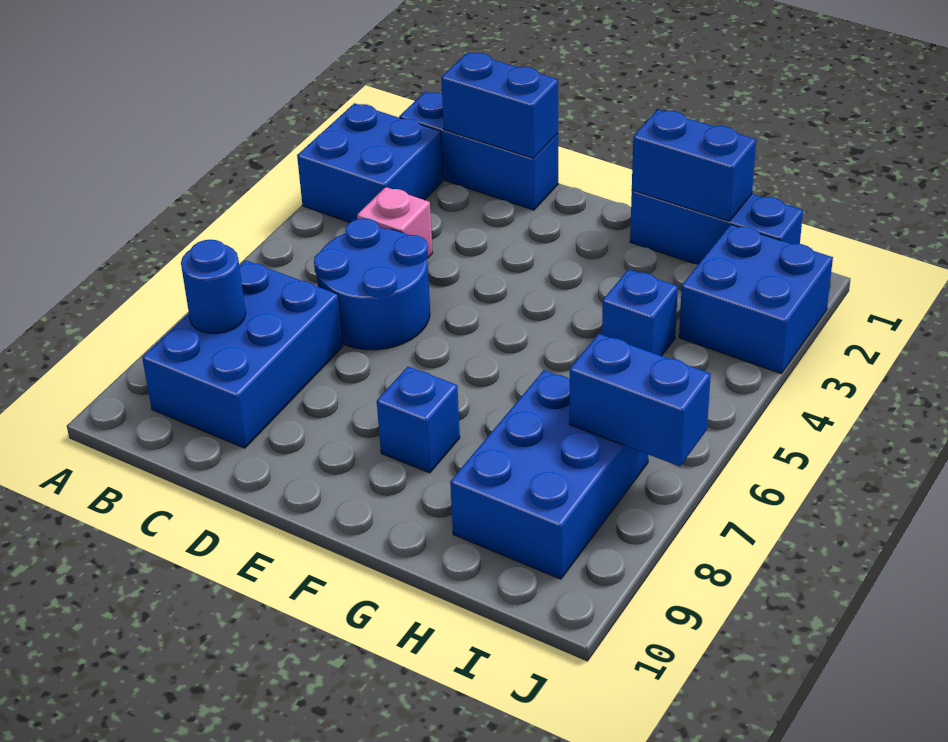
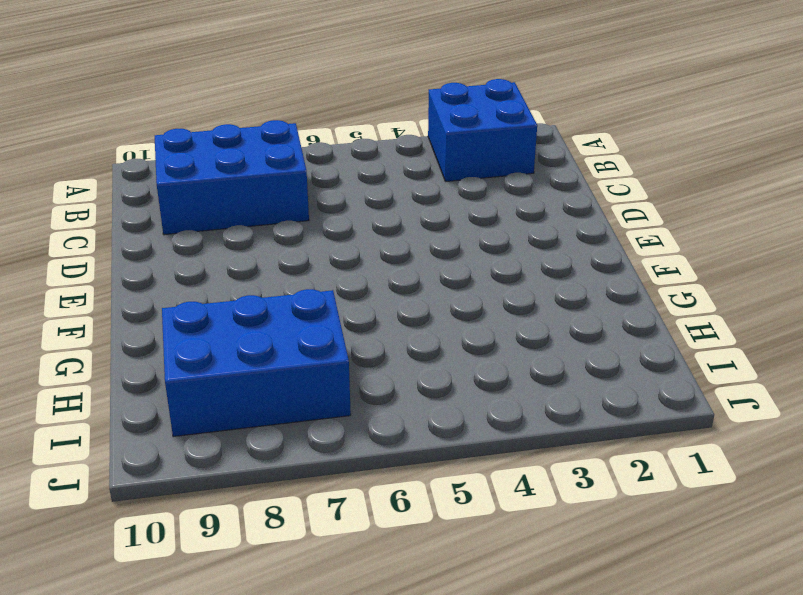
none -> blue brick B1:D1 level 1
none -> pink brick C4 level 1
none -> blue round brick C5:D6 level 1

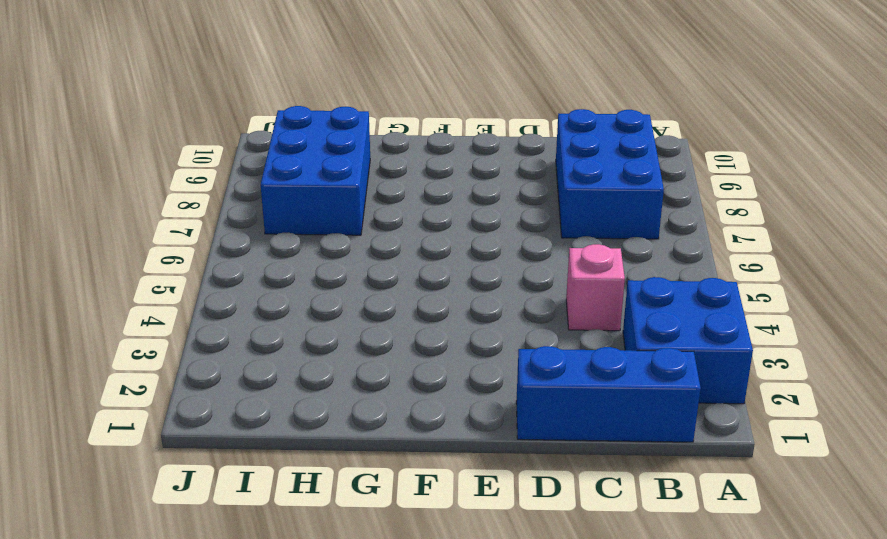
none -> blue round brick C5:D6 level 1
none -> blue brick F8 level 1
none -> blue brick G1:I1 level 1

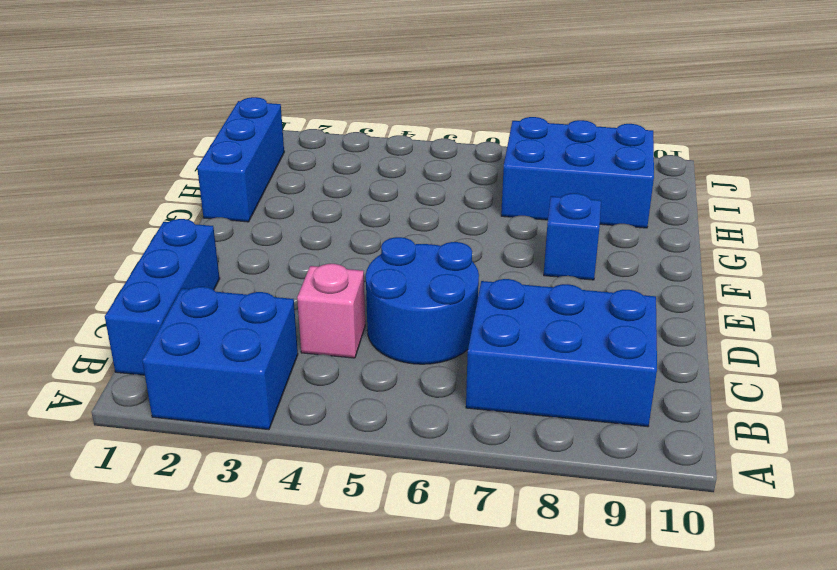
none -> blue brick H4 level 1
none -> blue brick I2:J3 level 1
none -> blue round brick B8 level 2

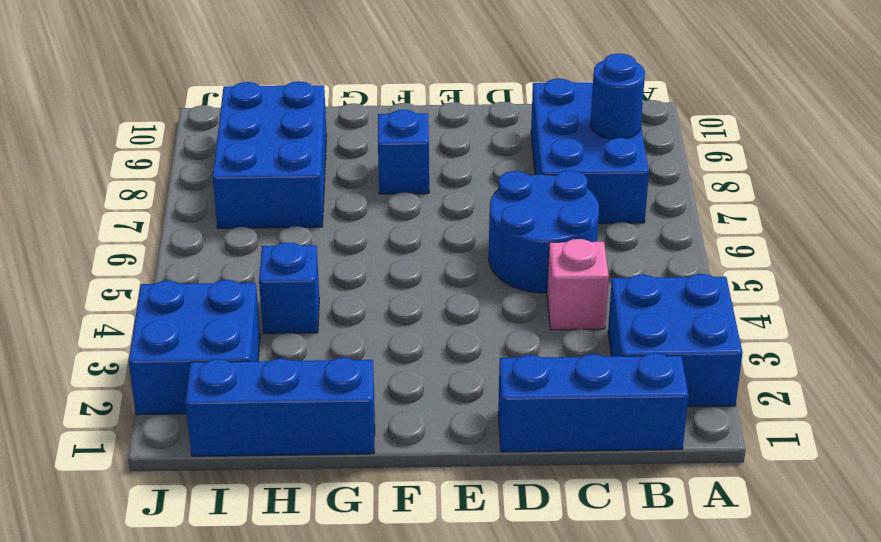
none -> blue brick C1:D1 level 2
none -> blue brick G1:H1 level 2
none -> blue brick I7:J7 level 2

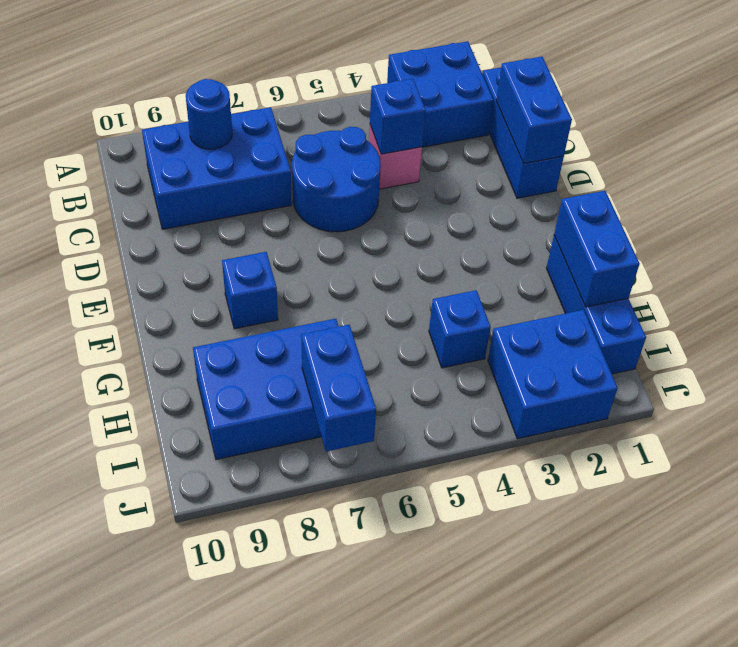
blue brick C4 level 2 -> none

